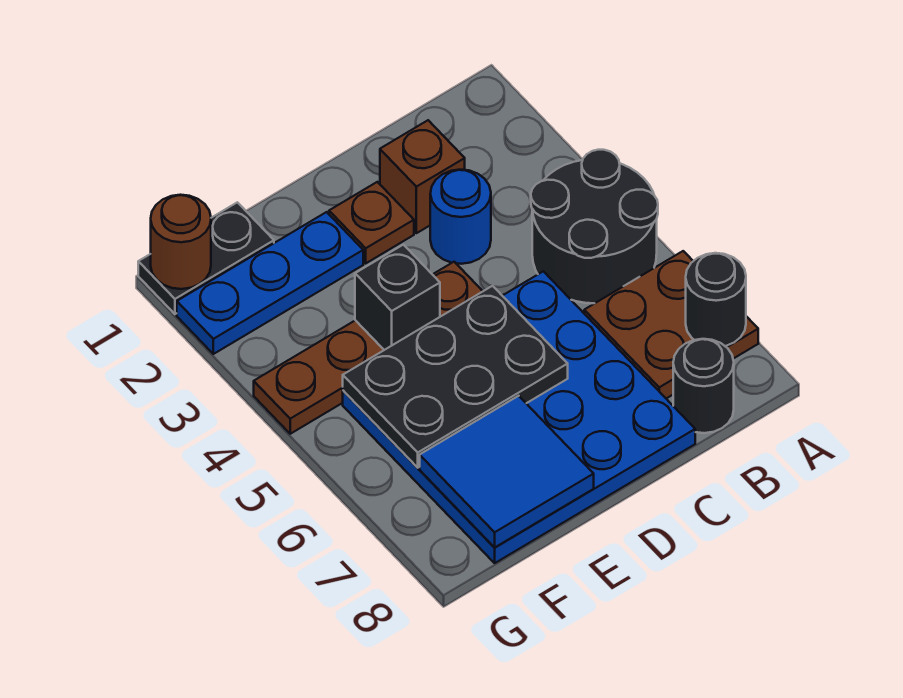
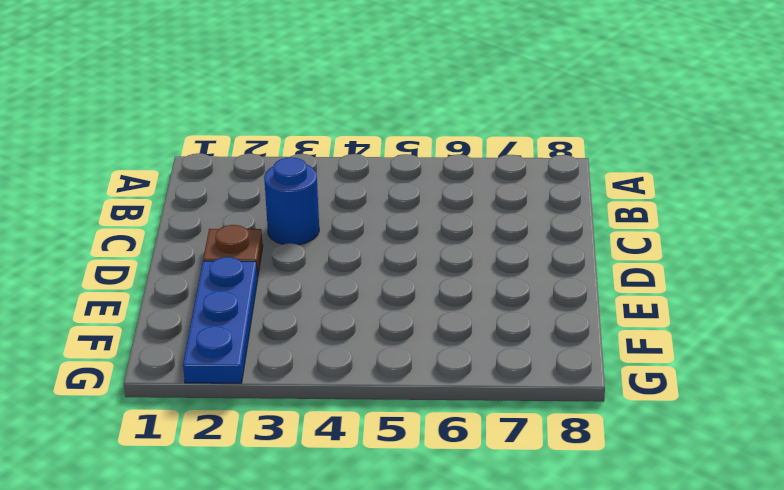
none -> black round brick A4:B5 level 1
none -> brown plate A6:B7 level 1
none -> black round brick B8 level 1

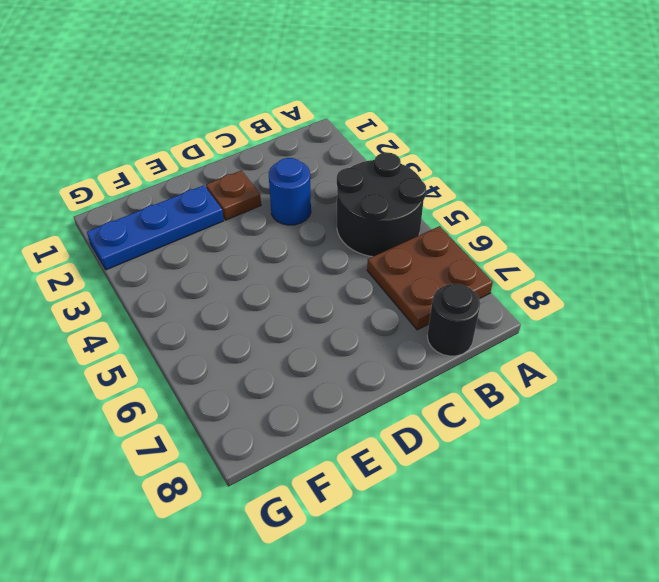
none -> brown brick C2 level 1
none -> blue plate C5:F8 level 1
none -> brown plate D4:G4 level 1

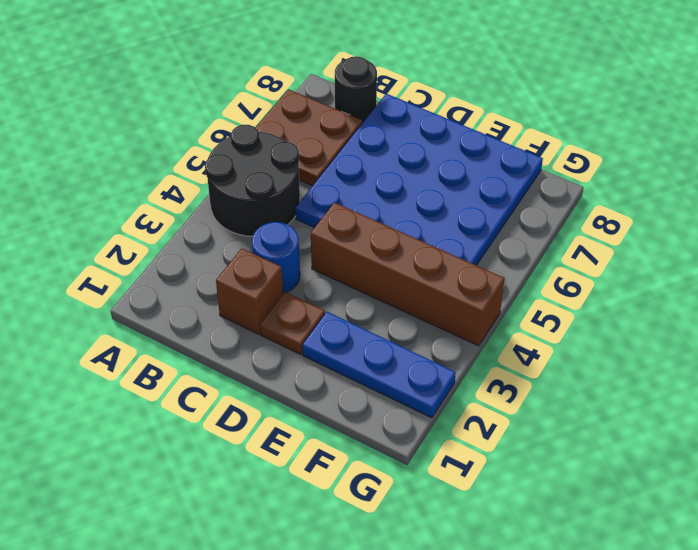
brown brick D4:G4 level 1 -> brown plate D4:G4 level 1
none -> black plate F1:G1 level 1
none -> black round brick A7 level 2
none -> black plate D5:F6 level 2

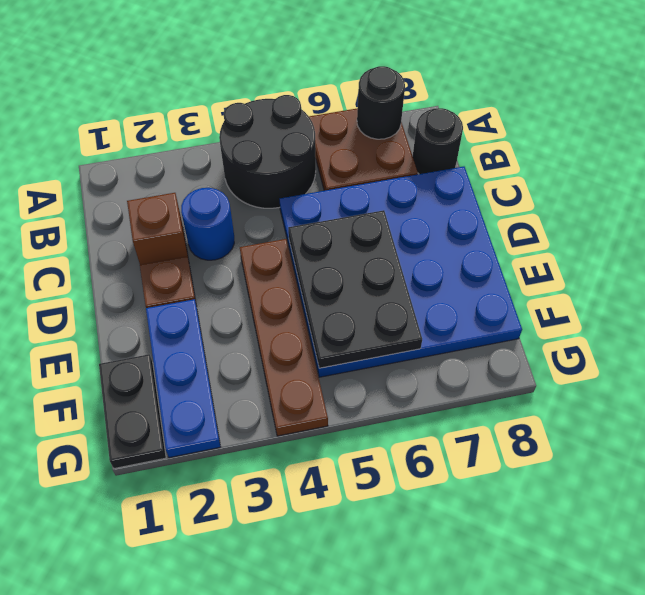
none -> black brick E4 level 2
none -> blue tile E7:F8 level 2
none -> brown round brick G1 level 2

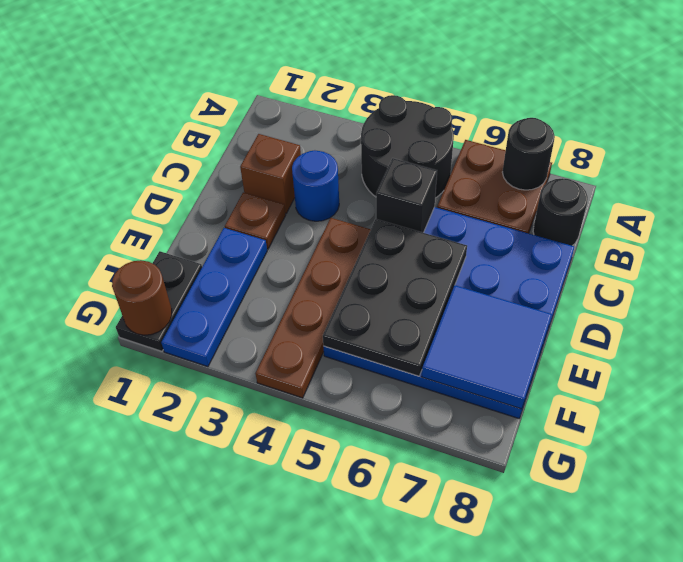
black brick C5 level 2 -> black brick E4 level 2

